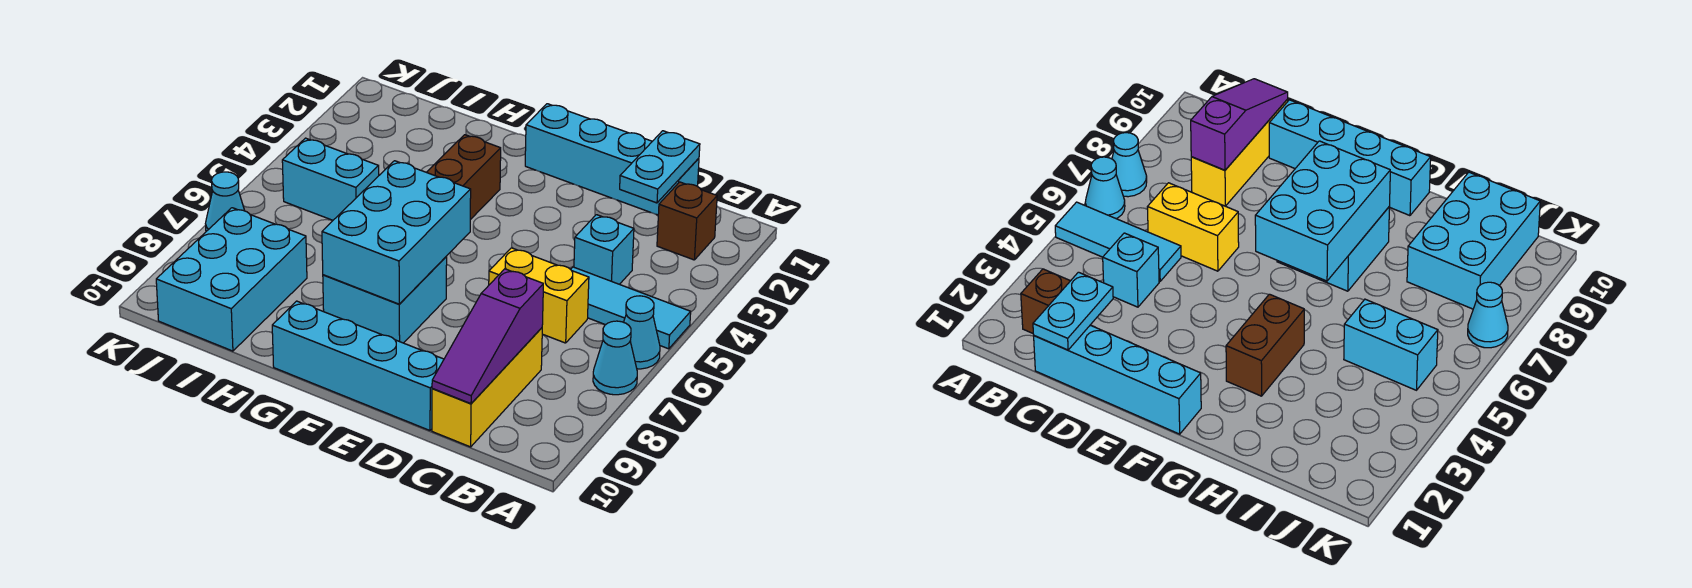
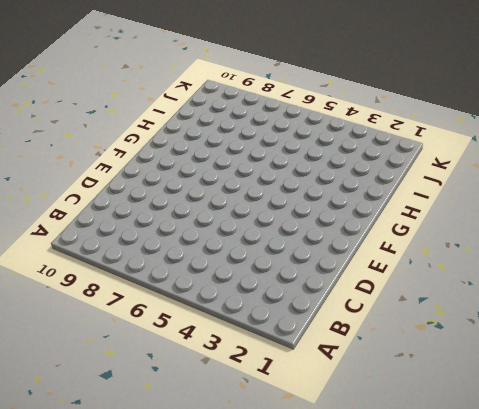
none -> cyan tile A5:C5 level 1
none -> cyan cone A6 level 1
none -> cyan cone A7 level 1

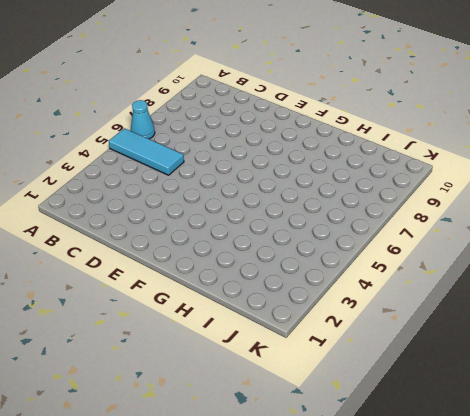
none -> cyan cone A7 level 1
none -> brown brick B2 level 1
none -> cyan brick C1:F1 level 1

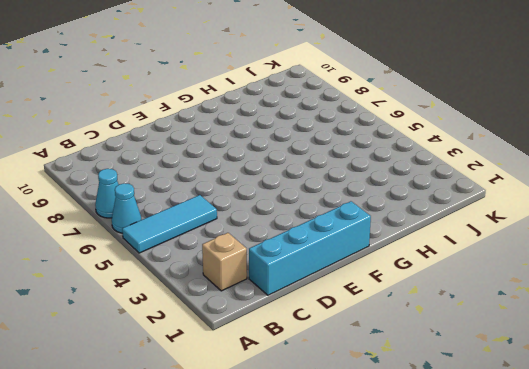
tan brick B2 level 1 -> brown brick B2 level 1
none -> cyan brick C4 level 1
none -> yellow brick C6:D6 level 1
none -> yellow brick C8:C10 level 1

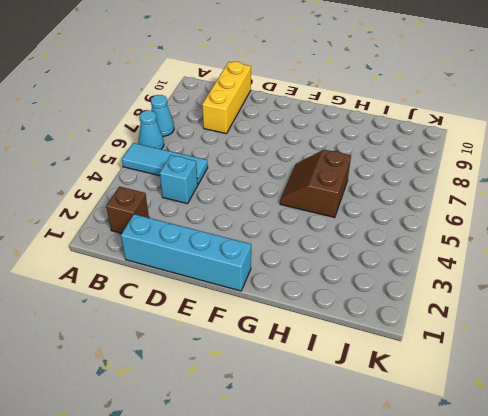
brown slope G5:H6 level 1 top H -> none
none -> yellow brick C6:D6 level 1
none -> cyan brick D10:G10 level 1
none -> cyan brick F7:G8 level 1

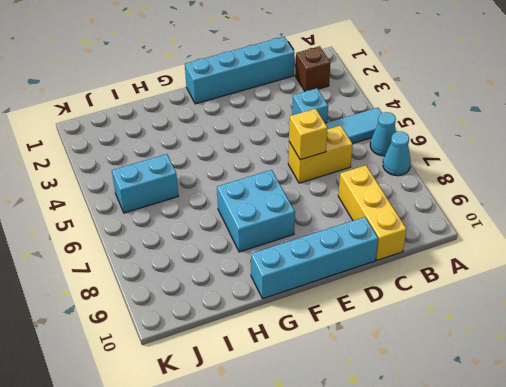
yellow brick D6 level 2 -> none
none -> brown brick G3:G4 level 1
none -> cyan brick I8:J10 level 1
none -> cyan cone K7 level 1

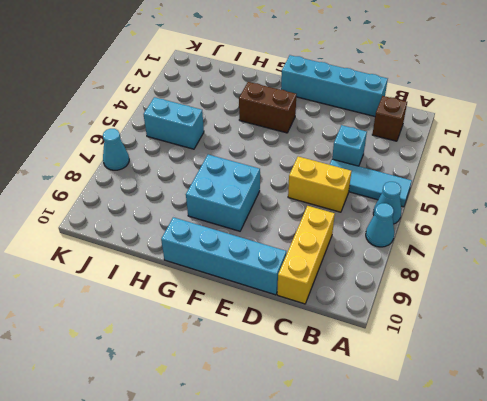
brown brick F3:G3 level 1 -> brown brick G3:G4 level 1
none -> cyan brick I8:J10 level 1
none -> cyan plate C1:C2 level 2
none -> purple slope C8:C10 level 2 top 8

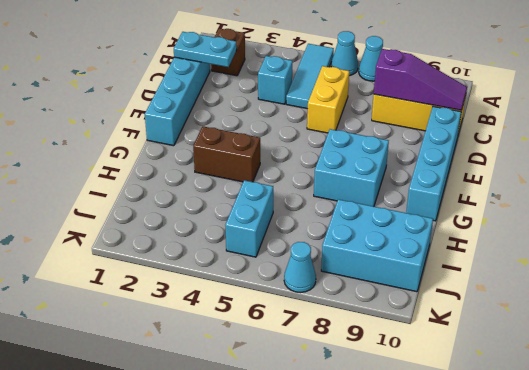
none -> cyan brick F6:G8 level 2

